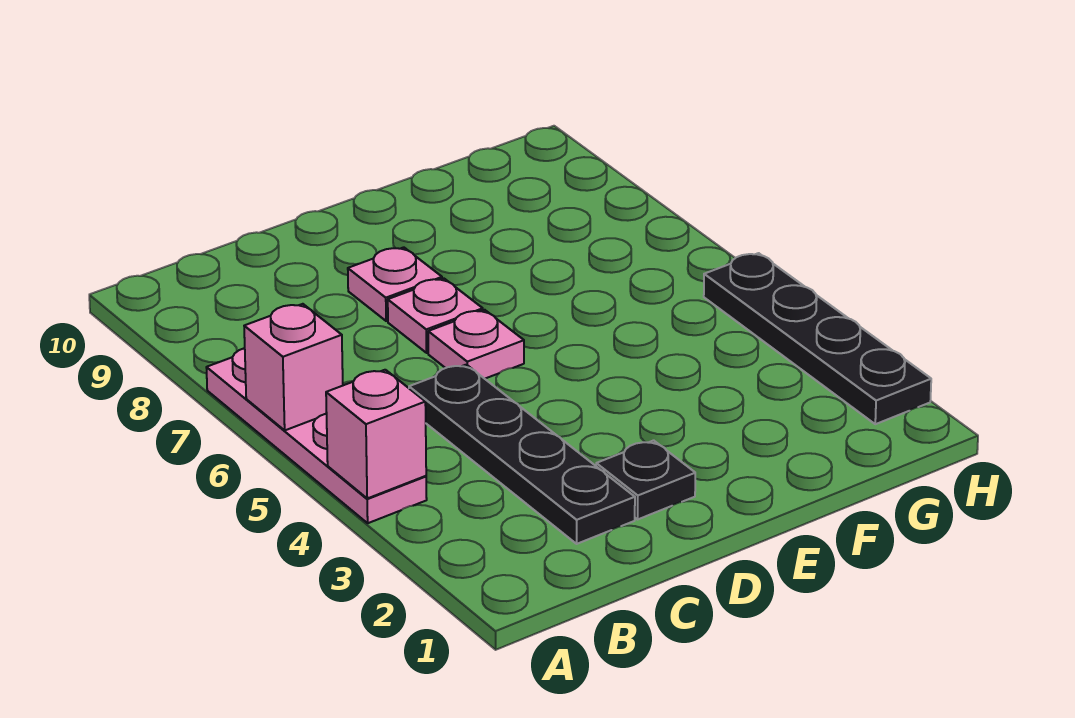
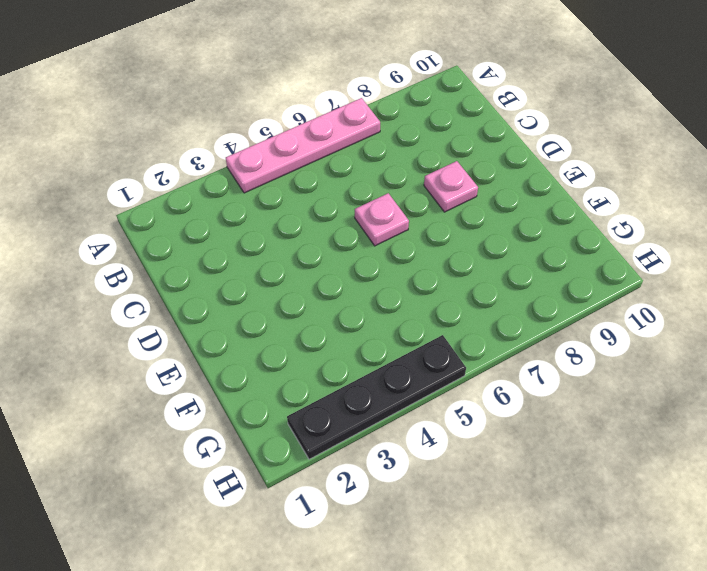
none -> black plate C2:C5 level 1
none -> black plate D2 level 1

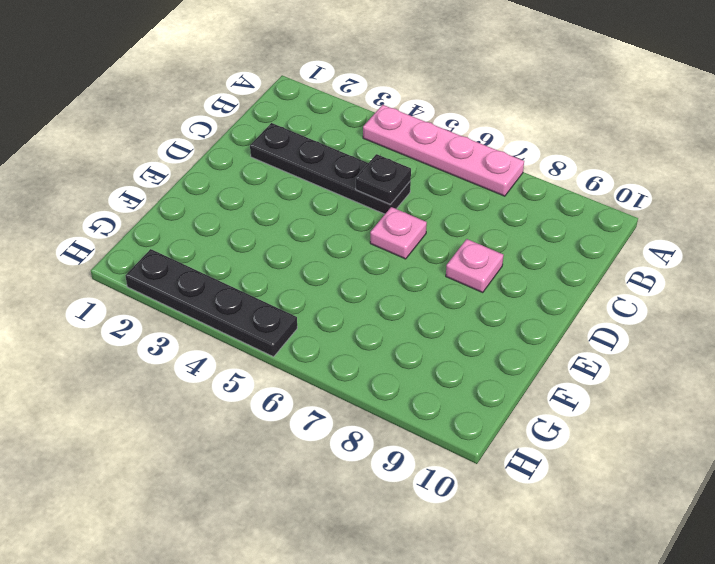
black plate C5 level 2 -> black plate D2 level 1
none -> pink plate D7 level 1
none -> pink brick A4 level 2

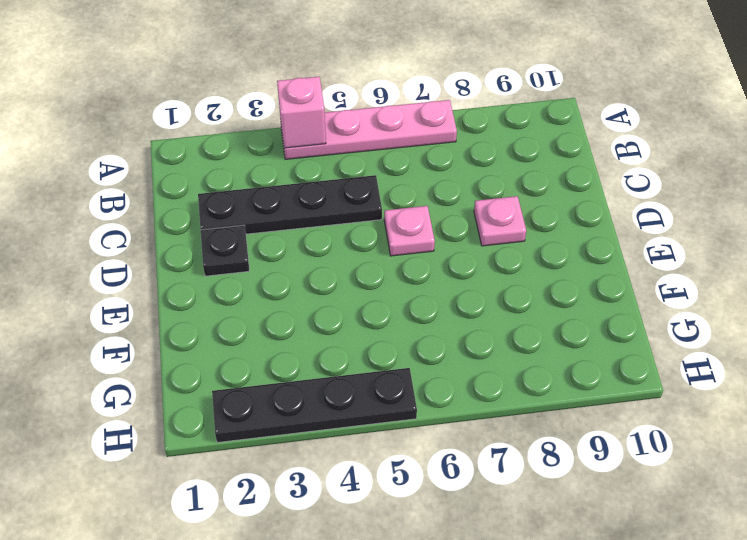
none -> pink plate D7 level 1
none -> pink brick A6 level 2

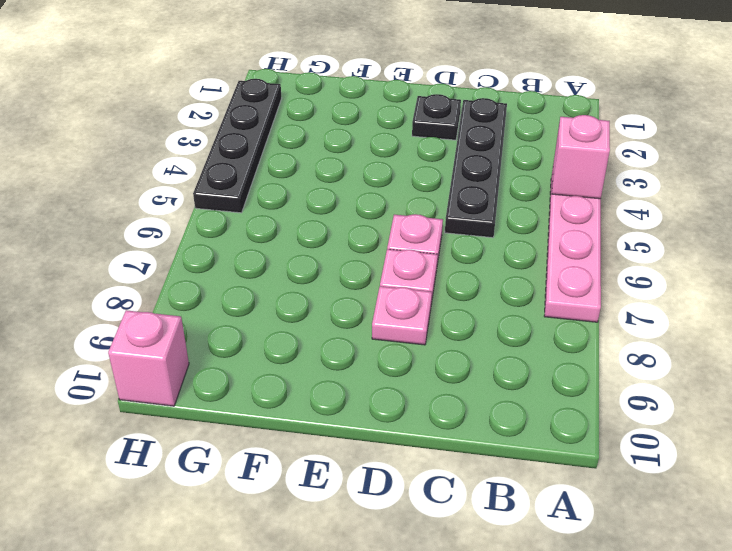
pink brick H10 level 1 -> pink brick A6 level 2

